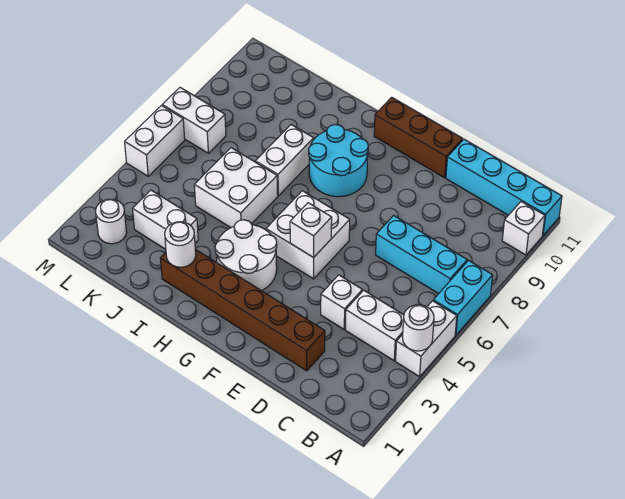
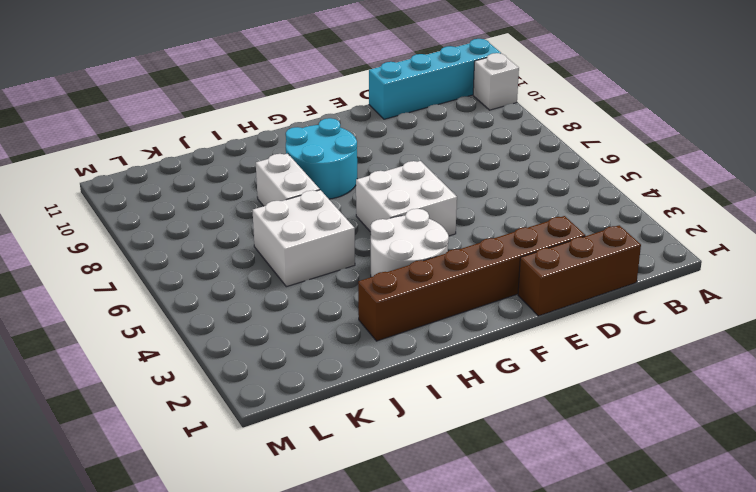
brown brick C1:E1 level 1 -> brown brick E11:G11 level 1
none -> white brick A4:A5 level 1
none -> cyan brick A6:A7 level 1
none -> white brick B4:C4 level 1

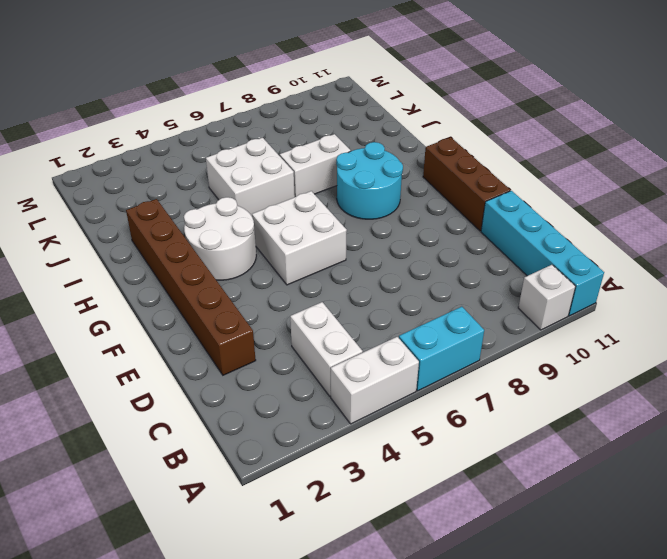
none -> cyan brick B7:D7 level 1
none -> white brick D4 level 1
none -> white brick J3:K3 level 1

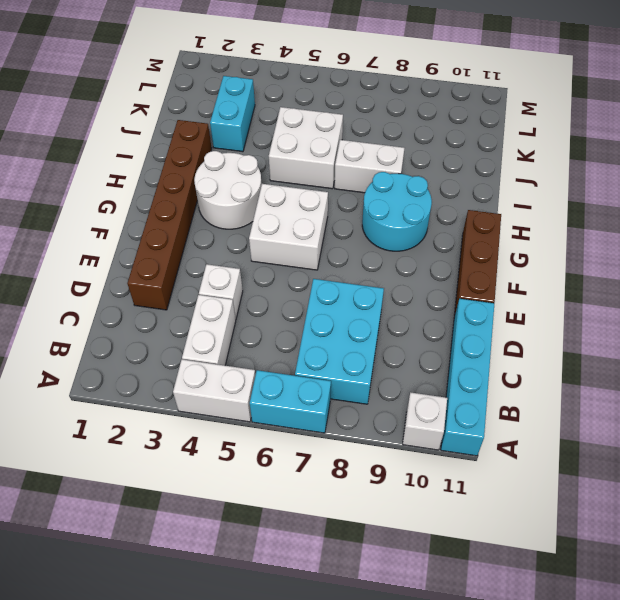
cyan brick B7:D8 level 1 -> cyan brick B7:D7 level 1
cyan brick J3:K3 level 1 -> white brick J3:K3 level 1
none -> white round brick L2 level 1
none -> white brick L7:M7 level 1
none -> white brick M5:M6 level 1

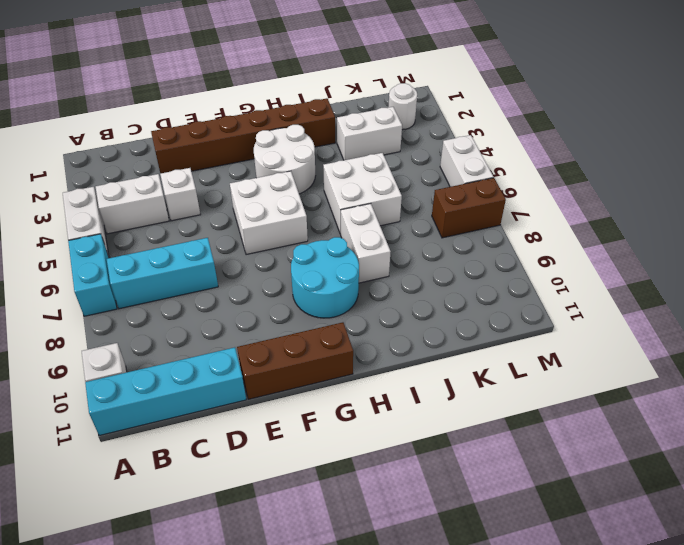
brown brick L7:M7 level 1 -> white brick L7:M7 level 1
none -> white round brick A4 level 2
none -> white brick F5 level 2
none -> white round brick I2 level 2

